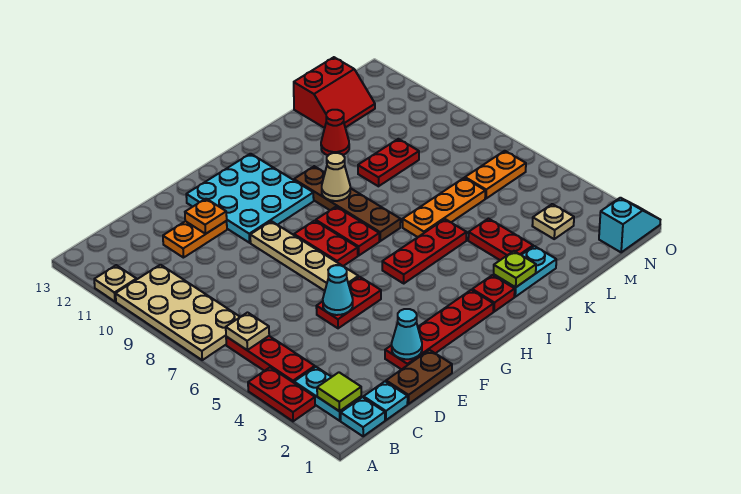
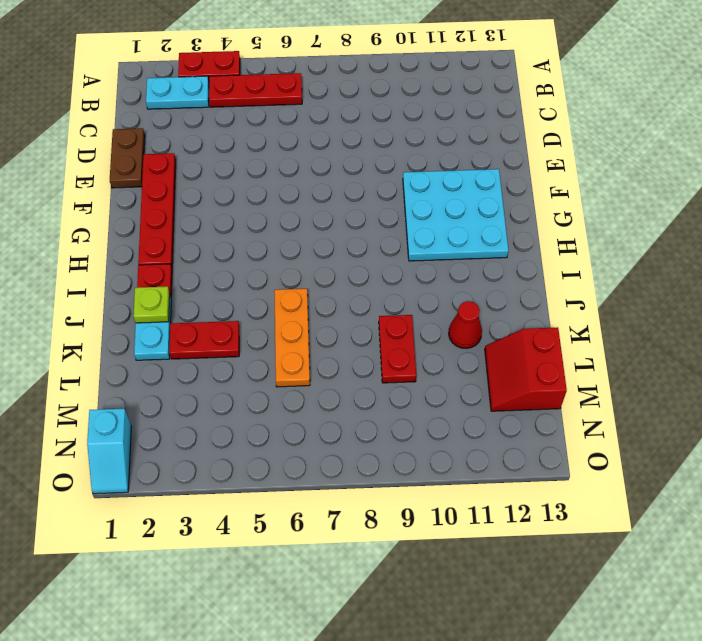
none -> tan plate A7:B10 level 1
none -> tan plate A11 level 1
none -> cyan plate B1 level 1
none -> cyan plate C1 level 1

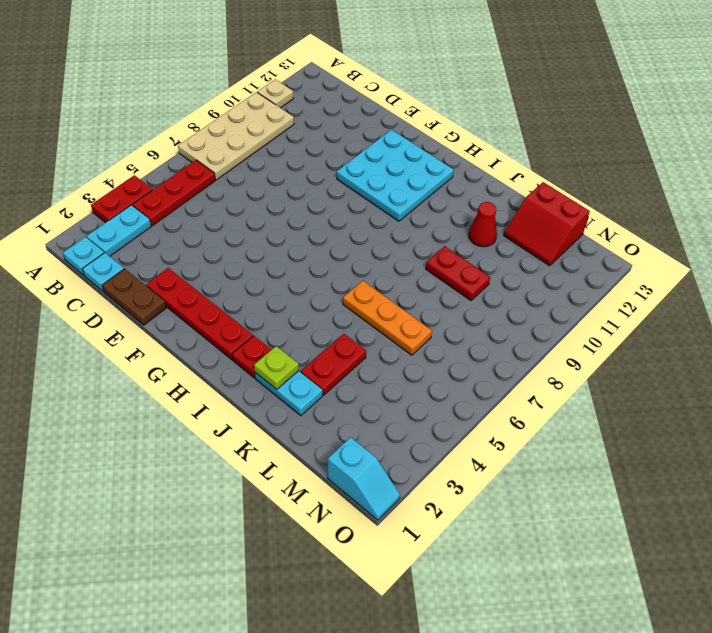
none -> orange plate D11:E11 level 1
none -> red plate E5:F5 level 1
none -> tan plate F6:F9 level 1
none -> red plate G7:G8 level 1

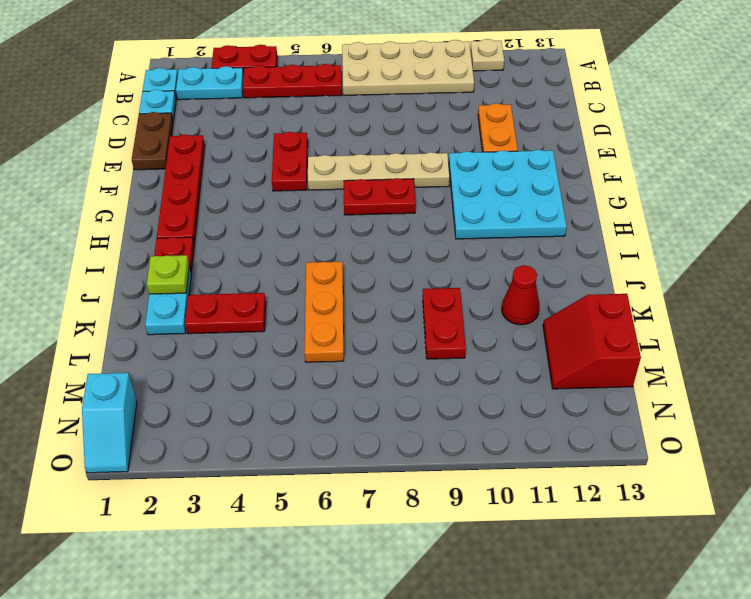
none -> red plate H5:J5 level 1
none -> red plate H7:H8 level 1
none -> brown plate I7:I10 level 1
none -> tan plate M3 level 1

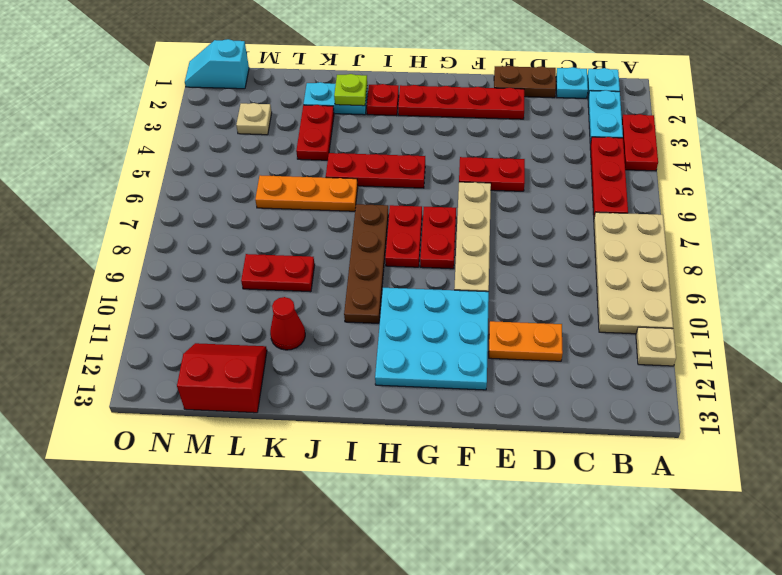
none -> orange plate M6:N6 level 1
none -> lime tile B2 level 2
none -> tan plate B6 level 2
none -> cyan cone E2 level 2

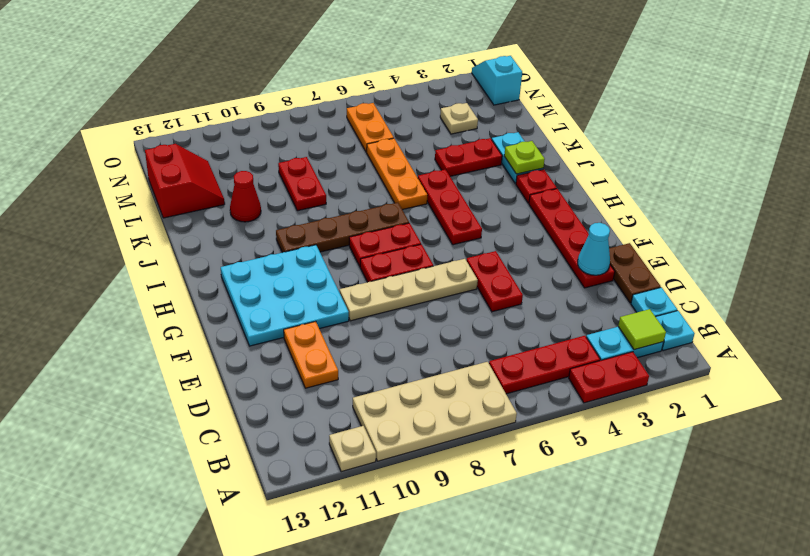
none -> tan plate B6 level 2
none -> cyan cone E5 level 2
none -> orange plate E11 level 2
none -> tan cone I9 level 2

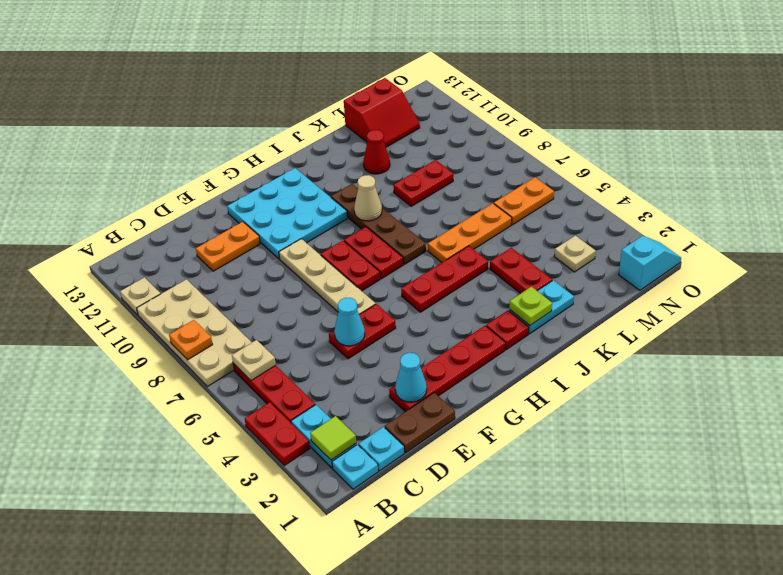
orange plate A8 level 2 -> orange plate E11 level 2

